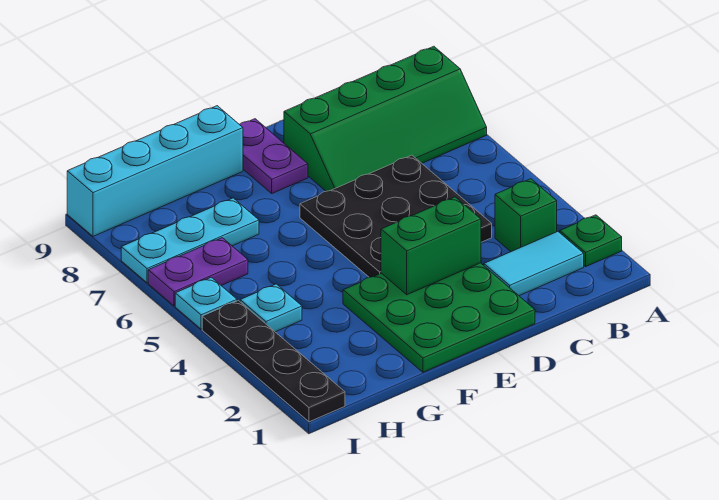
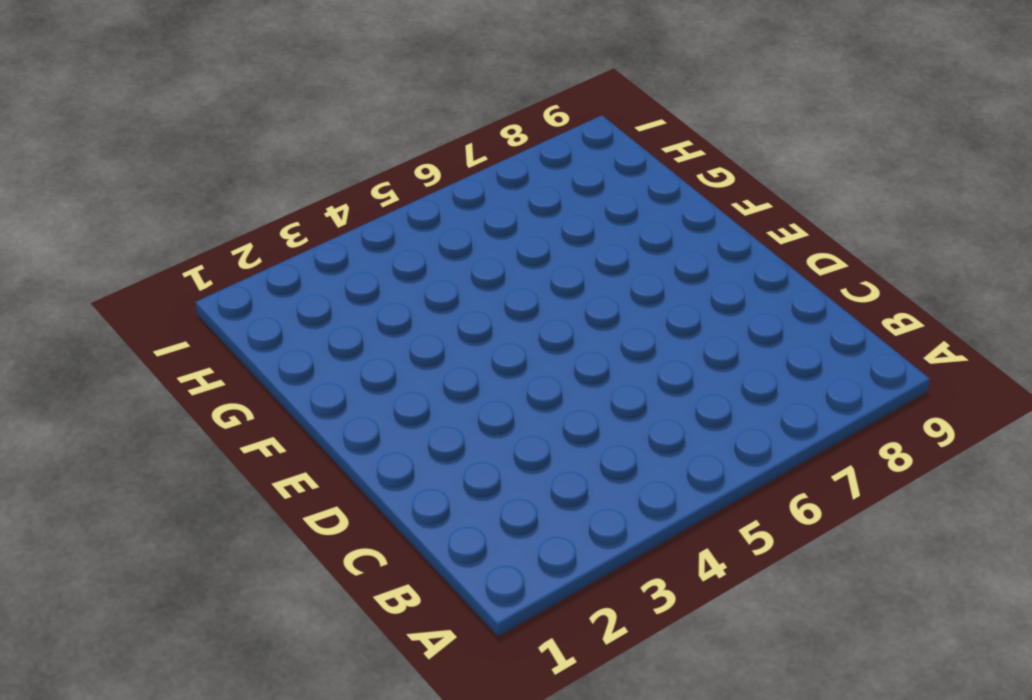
none -> green plate A2 level 1
none -> green slope A7:D8 level 1 top 8
none -> cyan tile B2:C2 level 1

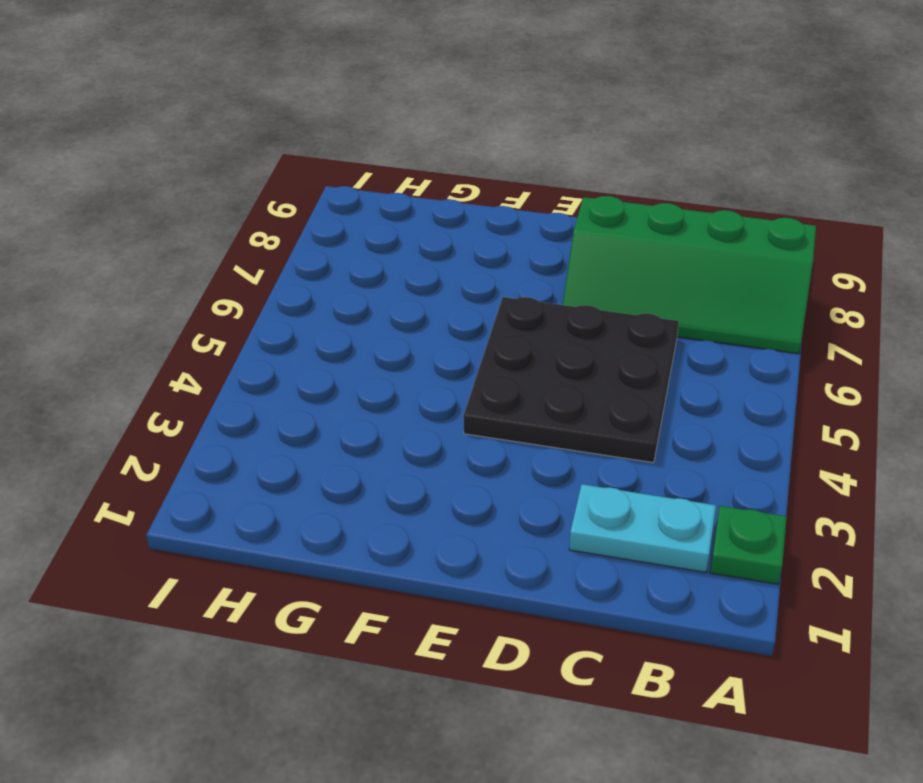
cyan plate B2:C2 level 1 -> cyan tile B2:C2 level 1
none -> green brick B3 level 1
none -> green plate D1:F3 level 1
none -> purple plate E8:E9 level 1

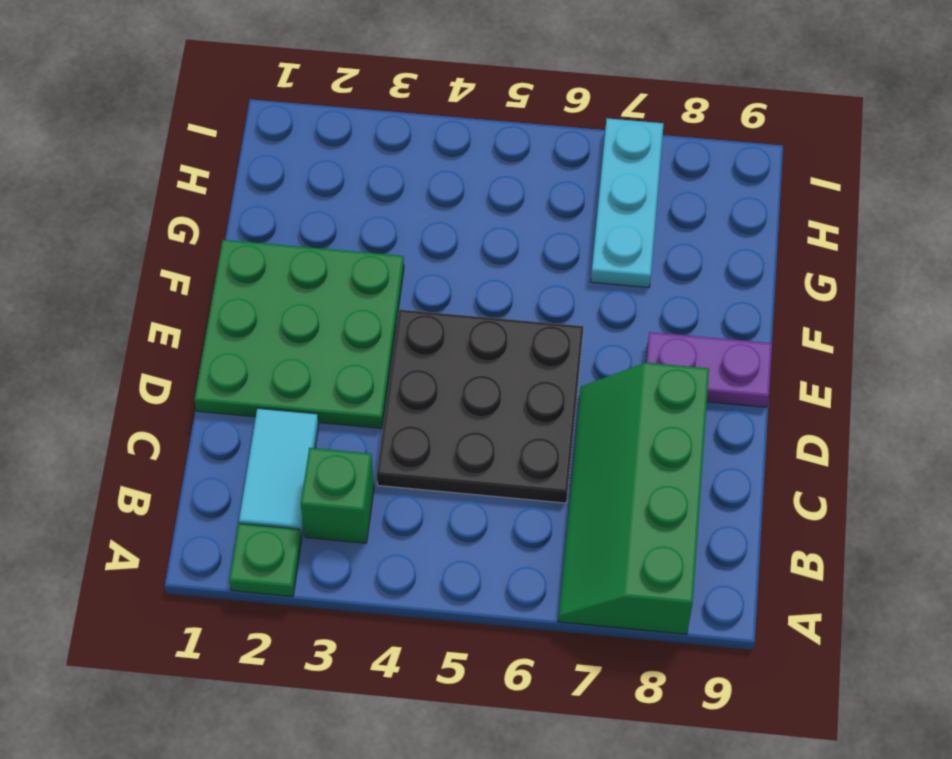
none -> cyan brick F9:I9 level 1
none -> cyan plate H4 level 1
none -> purple plate H6:I6 level 1

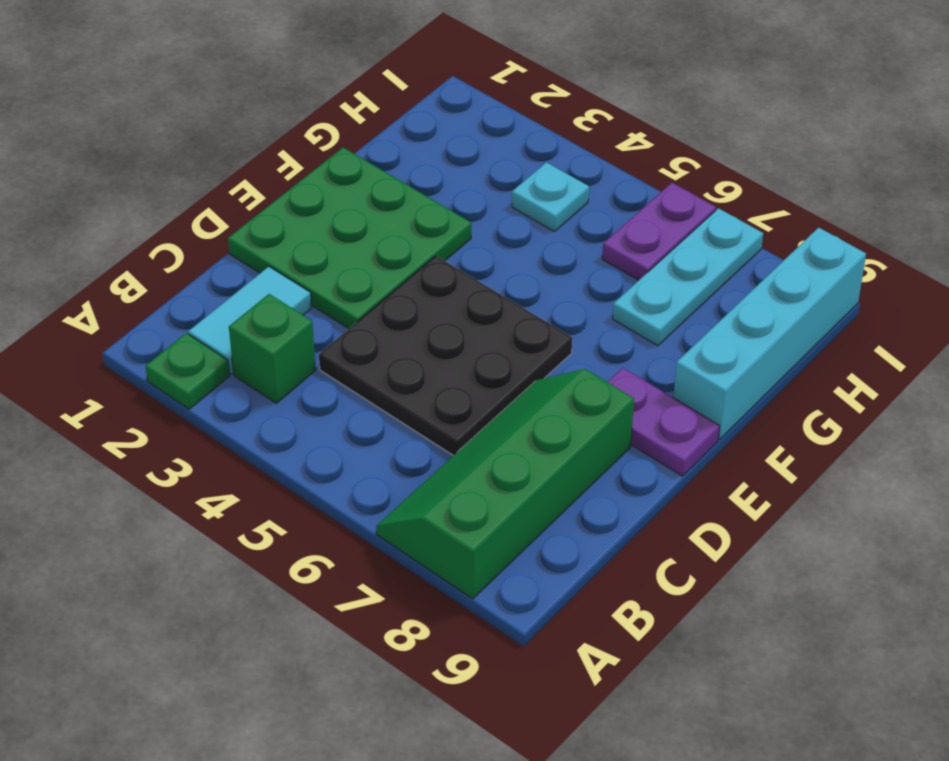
none -> black plate I1:I4 level 1
none -> cyan plate I5 level 1
none -> green brick D3:E3 level 2

